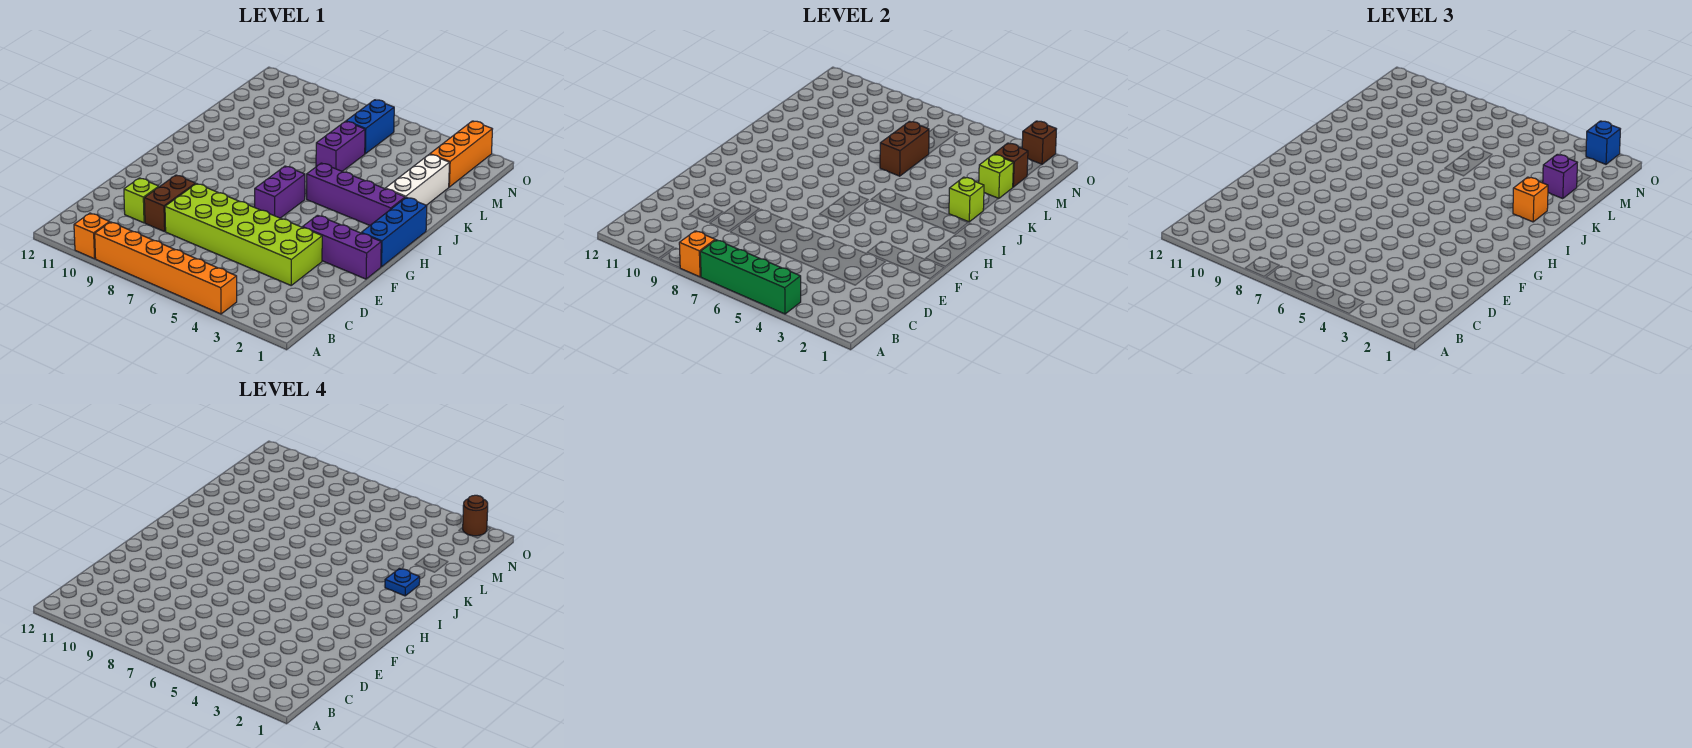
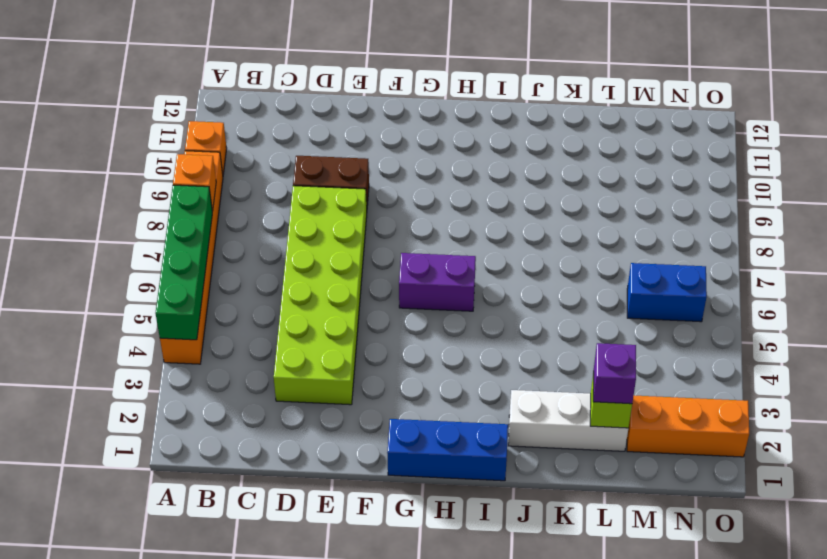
none -> lime brick D10 level 1
none -> purple brick F1:F3 level 1
none -> purple brick I2:I5 level 1

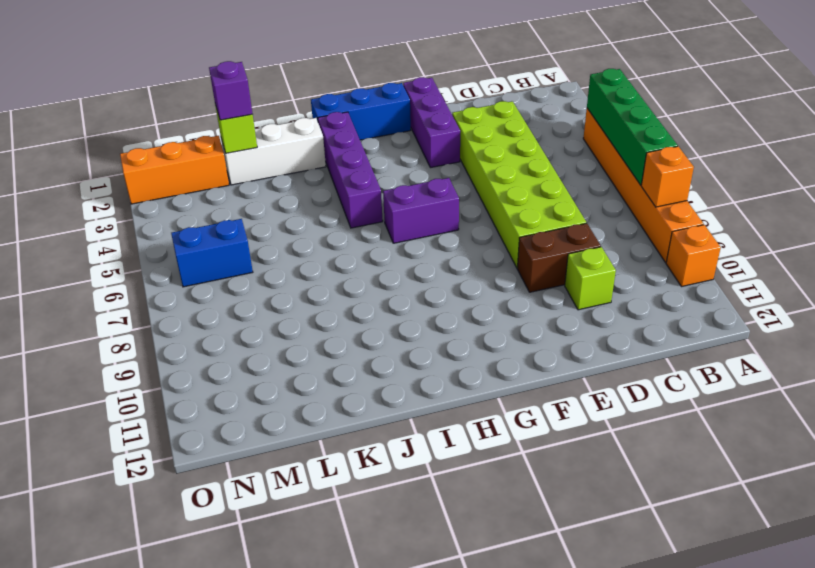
none -> purple brick K6:L6 level 1
none -> lime brick J2 level 2
none -> brown brick K6:L6 level 2

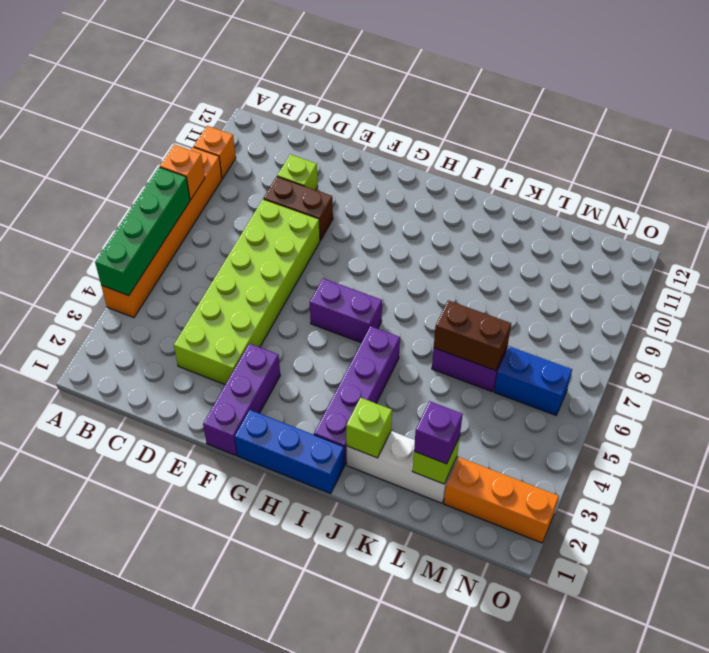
none -> brown brick M2 level 2
none -> brown brick O2 level 2
none -> orange brick J2 level 3

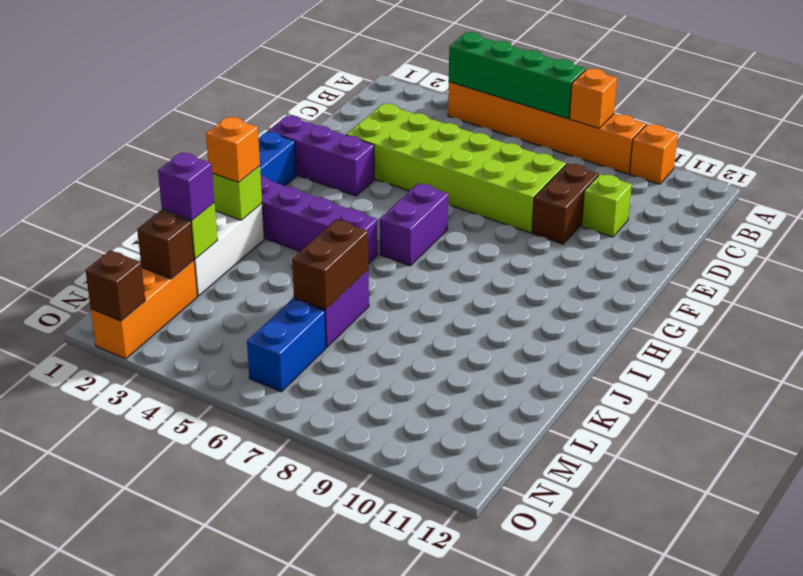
none -> blue brick O2 level 3
none -> blue plate J2 level 4
none -> brown round brick O2 level 4

